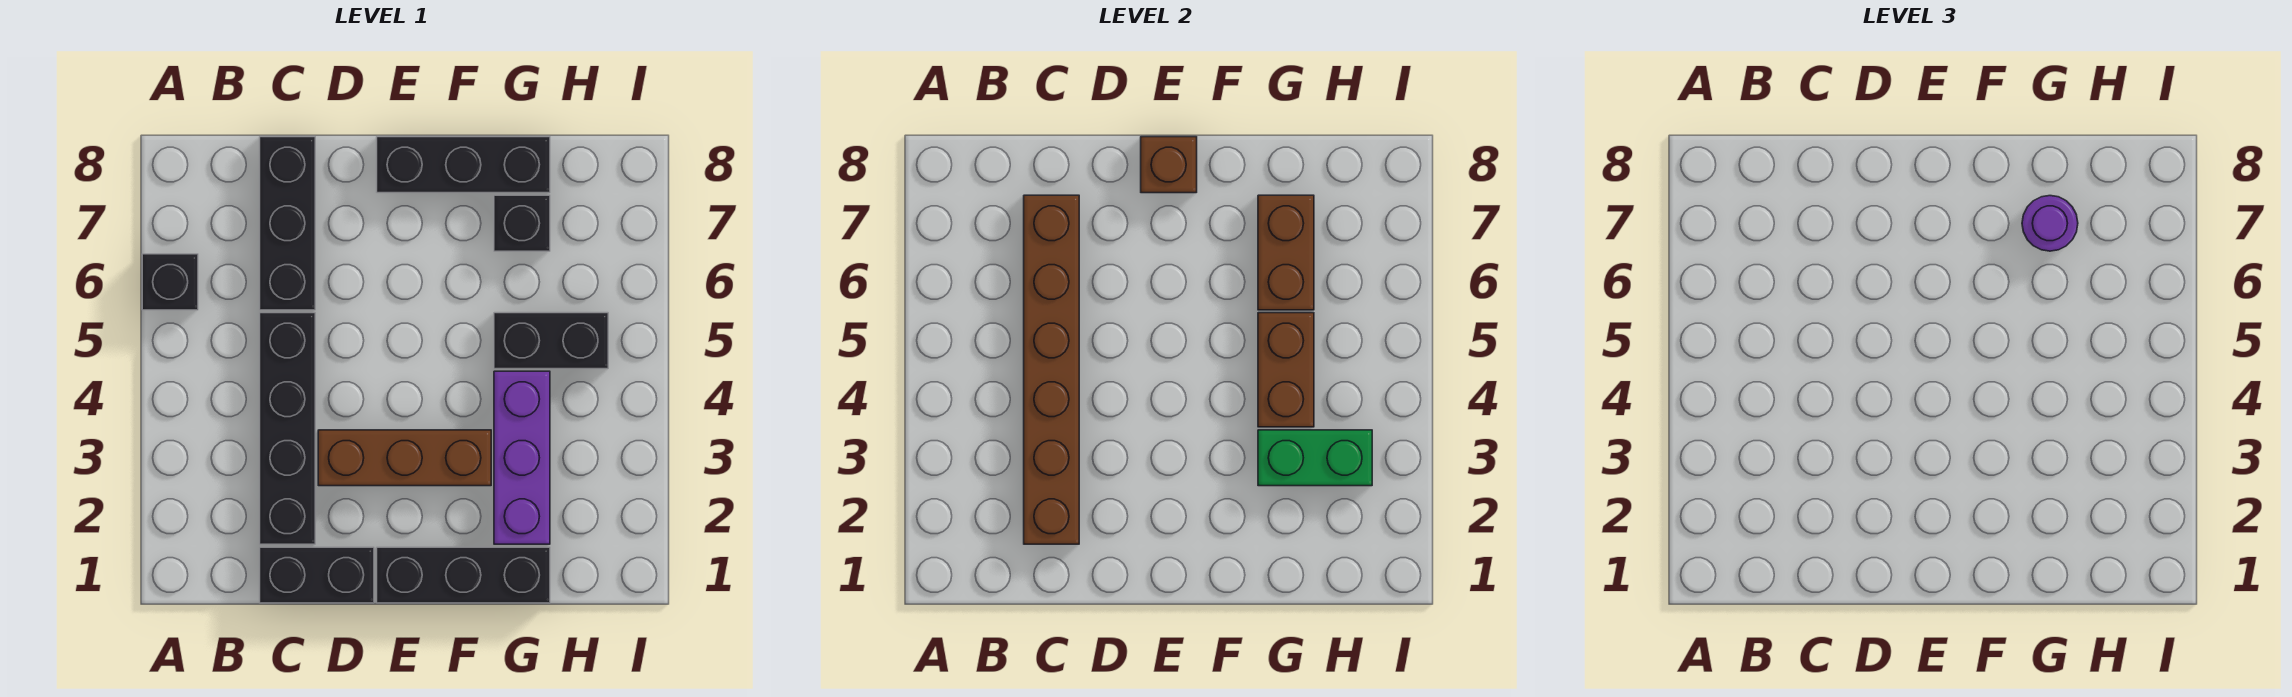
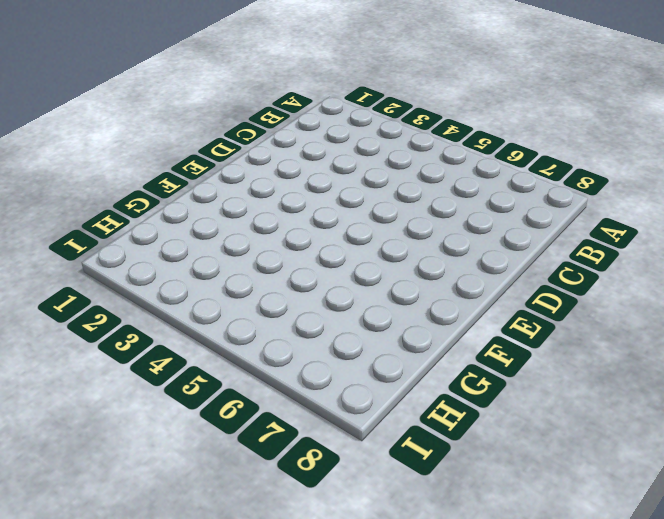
none -> black brick A6 level 1
none -> black brick C1:D1 level 1
none -> black brick C2:C5 level 1

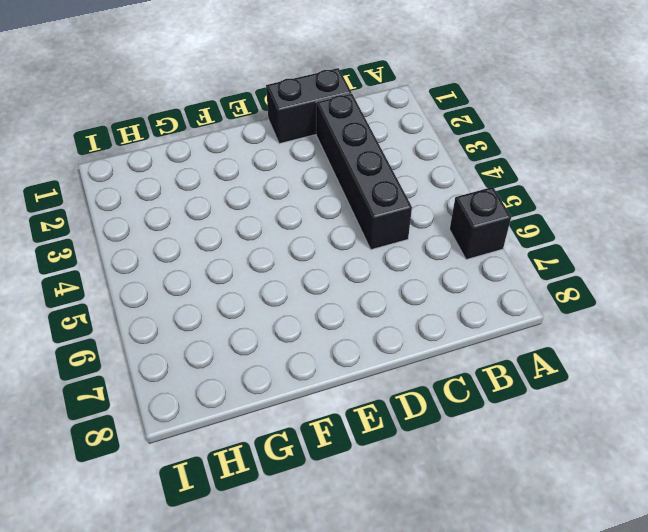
none -> black brick C6:C8 level 1
none -> brown brick D3:F3 level 1
none -> black brick E1:G1 level 1

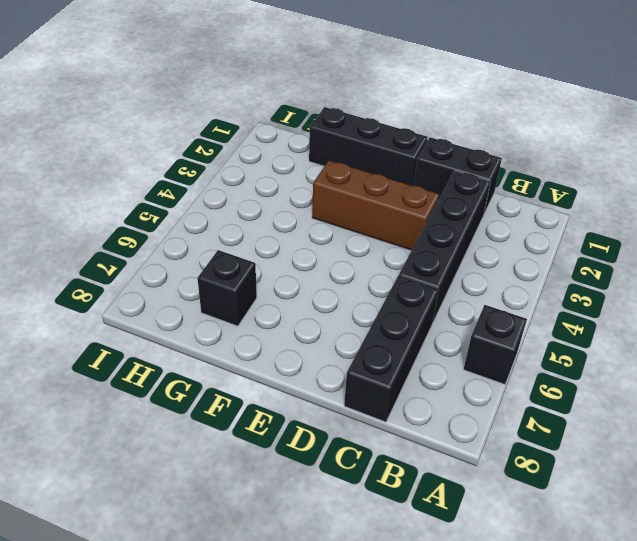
none -> black brick E8:G8 level 1
none -> purple brick G2:G4 level 1
none -> black brick G5:H5 level 1

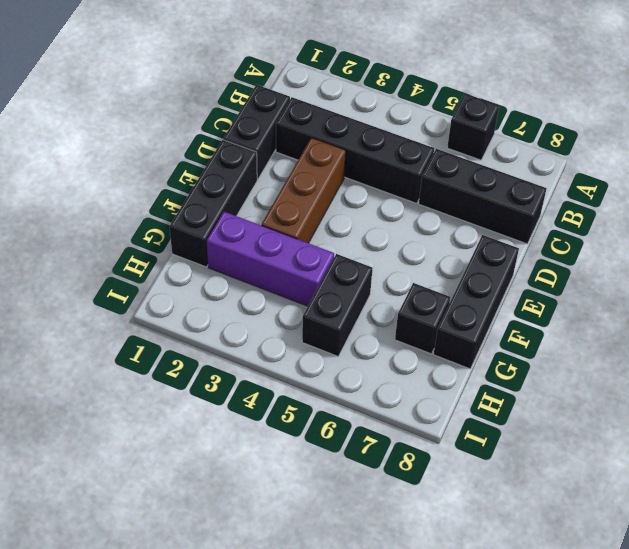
none -> brown brick C2:C7 level 2
none -> brown brick E8 level 2
none -> green brick G3:H3 level 2

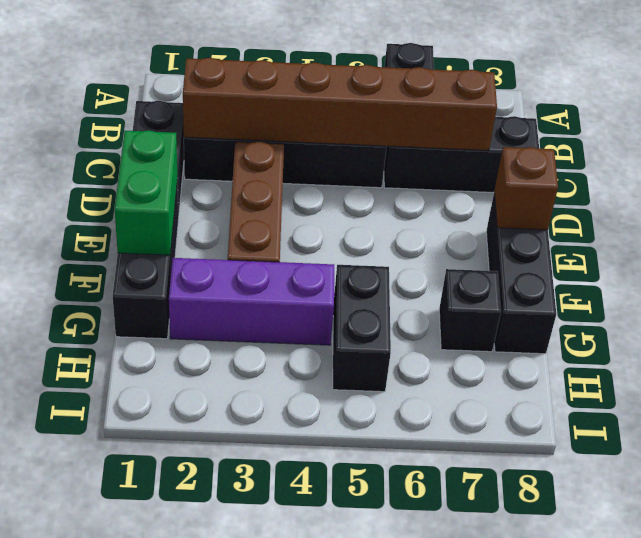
green brick E1:F1 level 2 -> green brick G3:H3 level 2
none -> brown brick G4:G5 level 2
none -> brown brick G6:G7 level 2
none -> purple round brick G7 level 3

